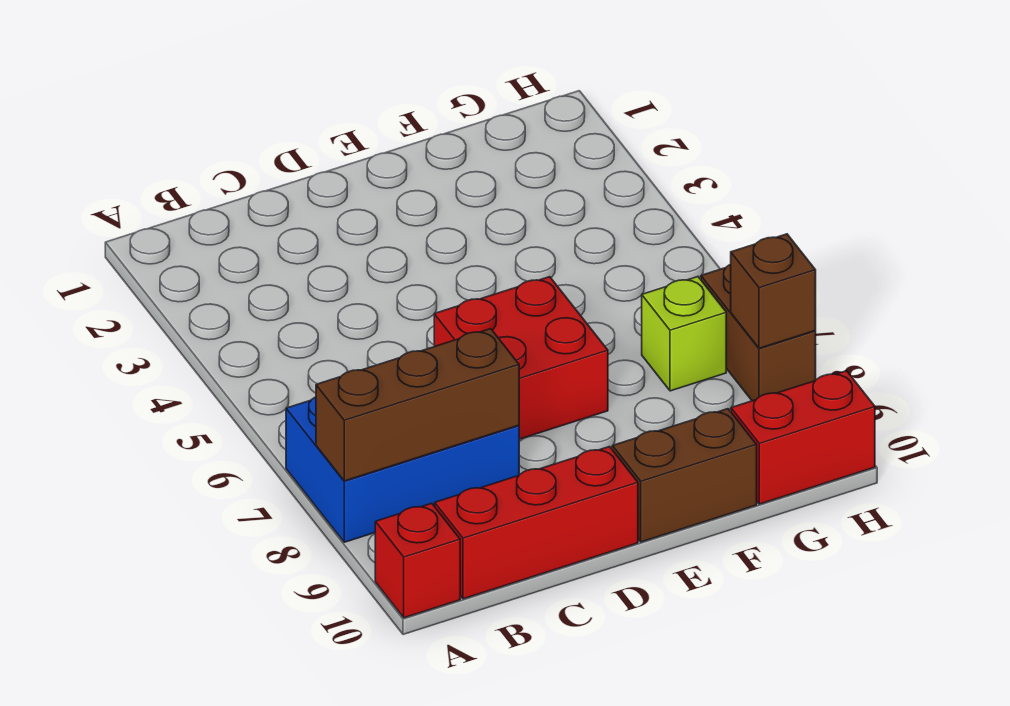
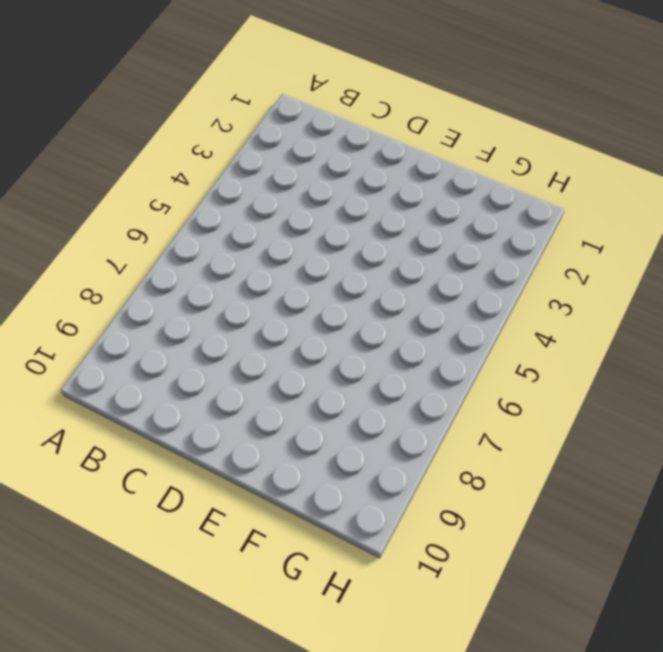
none -> blue brick A7:C8 level 1
none -> red brick A10 level 1

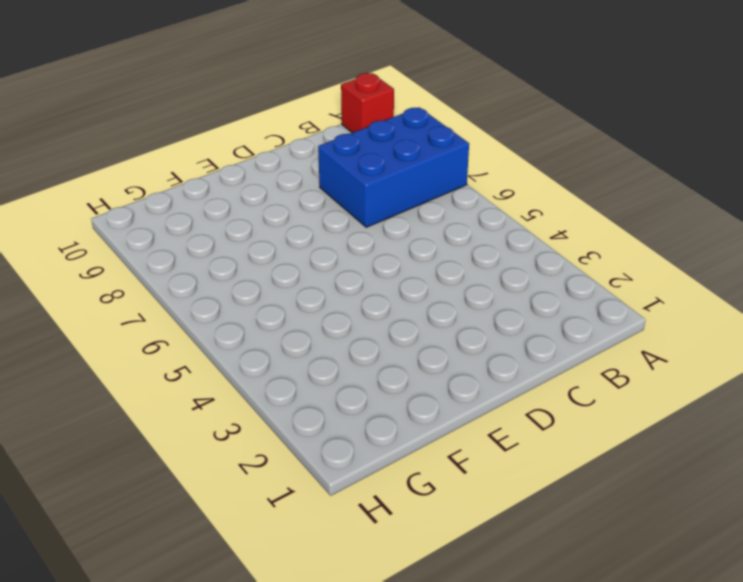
none -> red brick B10:D10 level 1
none -> red brick D6:E7 level 1

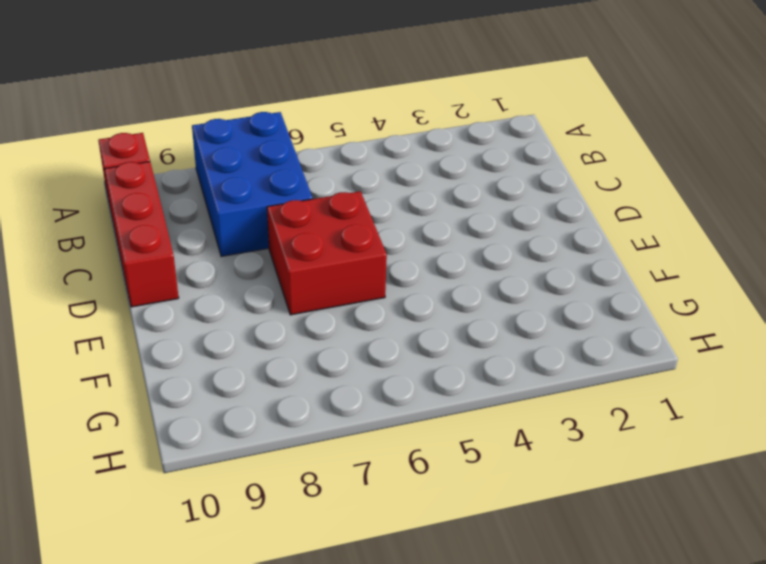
none -> brown brick E10:F10 level 1
none -> lime brick G7 level 1

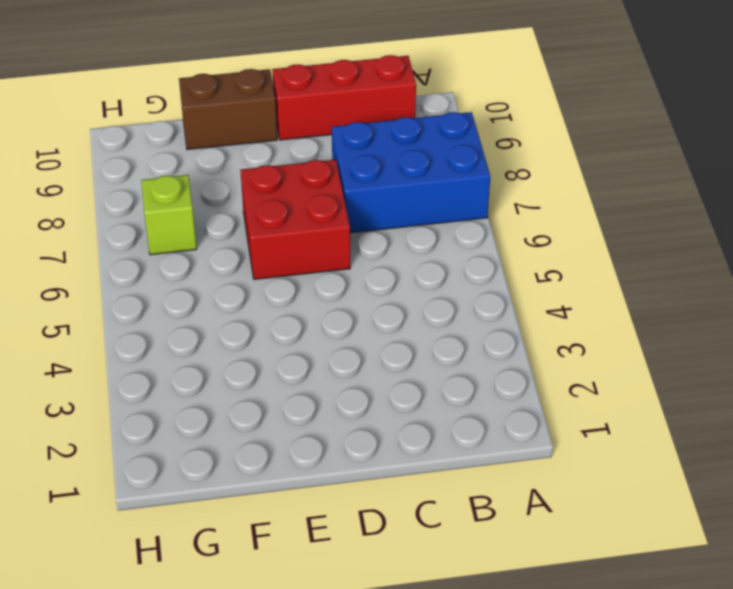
none -> red brick A10 level 1
none -> red brick G10:H10 level 1

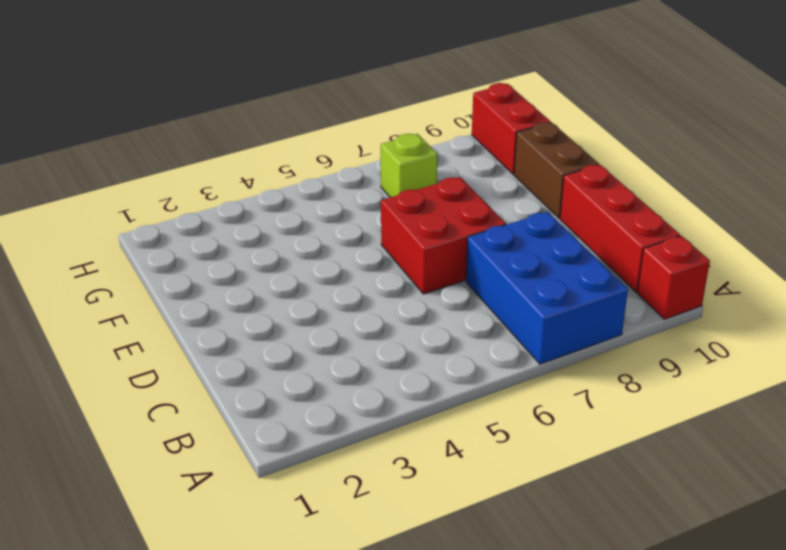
none -> brown brick H7:H8 level 1
none -> brown brick A8:C8 level 2

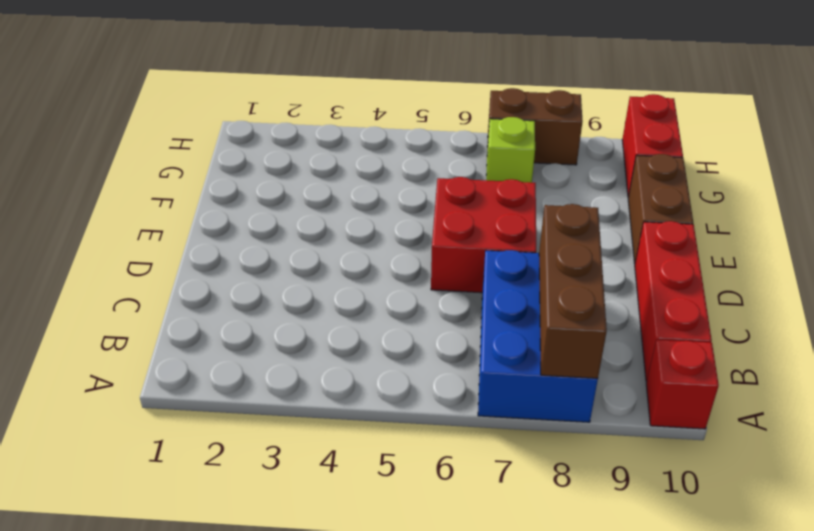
none -> brown brick H8 level 2

